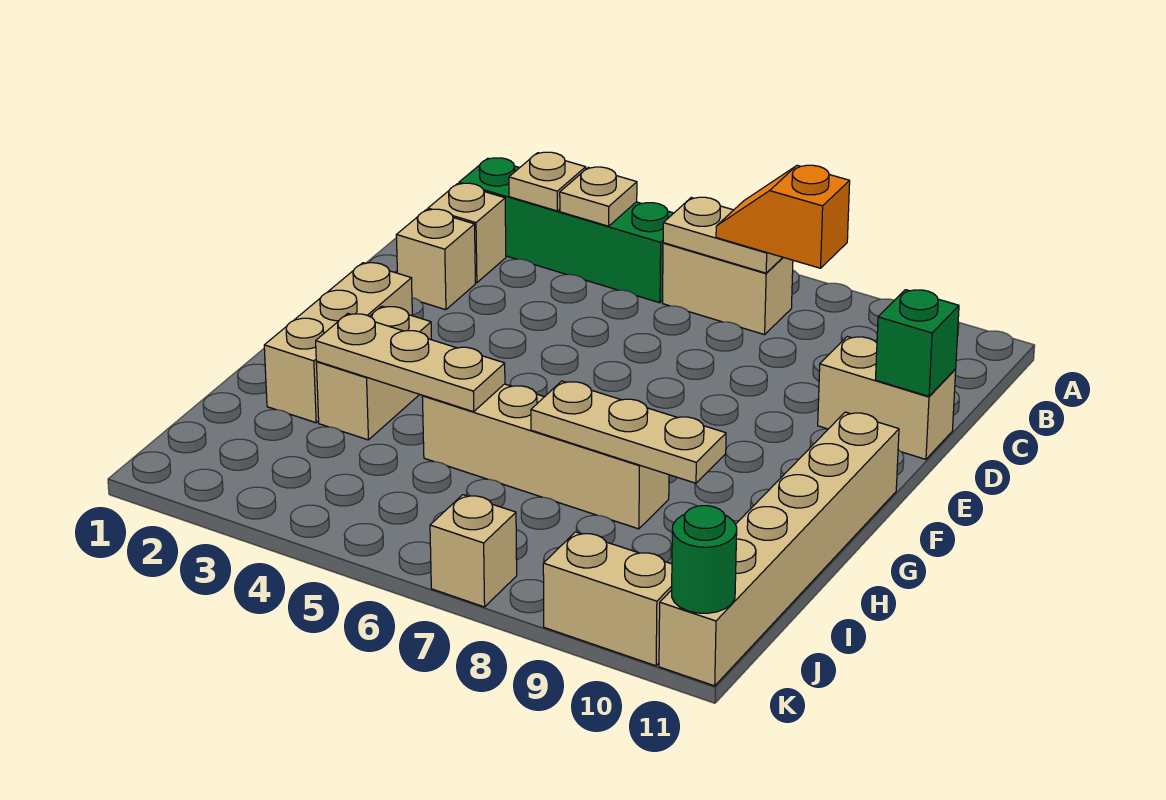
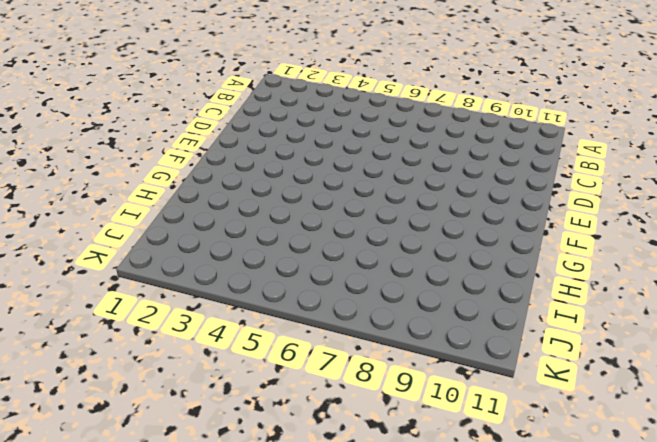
none -> green brick B2:B5 level 1
none -> tan brick B6:B7 level 1
none -> tan brick C2 level 1

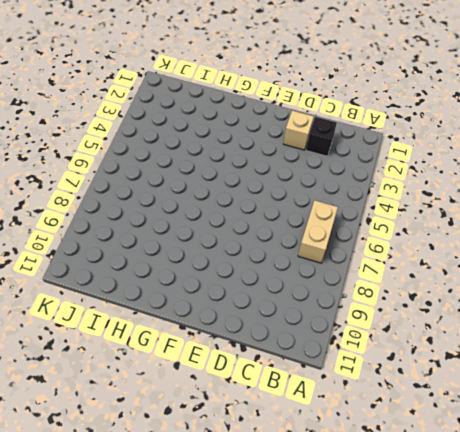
black brick C2 level 1 -> tan brick C2 level 1
none -> green brick B2:B5 level 1
none -> tan brick D10:D11 level 1
none -> tan brick F2:H2 level 1

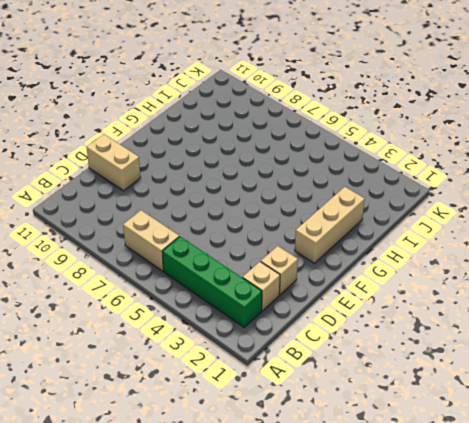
none -> tan brick F11:K11 level 1
none -> tan brick G3:H3 level 1
none -> tan brick H5:H8 level 1

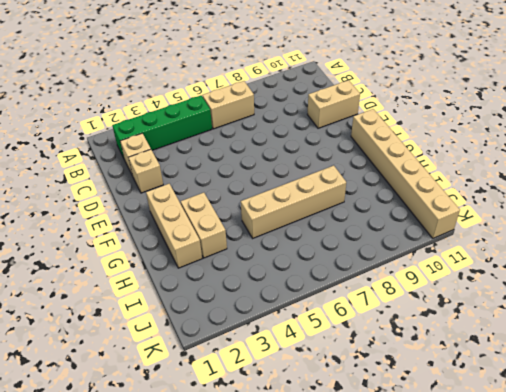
none -> tan brick K7 level 1
none -> tan brick K9:K10 level 1
none -> tan plate B3 level 2

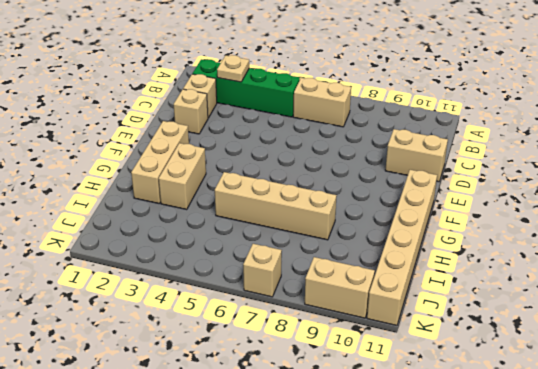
none -> tan plate B4 level 2
none -> tan plate B6:B7 level 2
none -> green brick D11 level 2

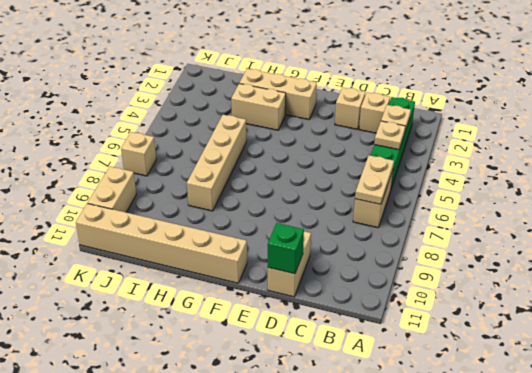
none -> tan plate H3:H5 level 2
none -> tan plate H7:H9 level 2
none -> green round brick K11 level 2

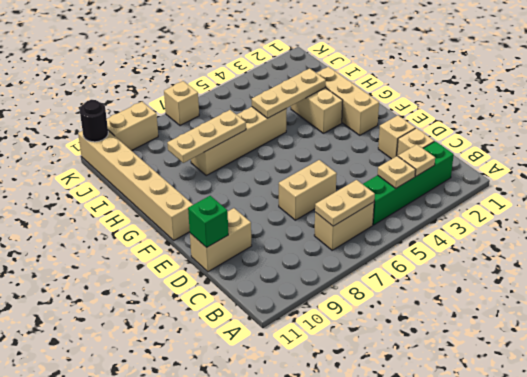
tan brick D6:D7 level 1 -> none
black round brick K11 level 2 -> green round brick K11 level 2
none -> orange slope B7:B8 level 3 top 8

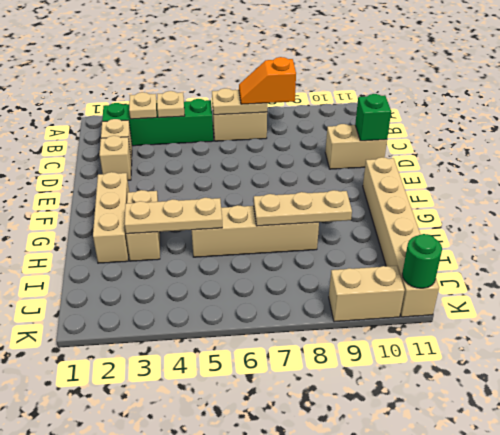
none -> tan brick K7 level 1

